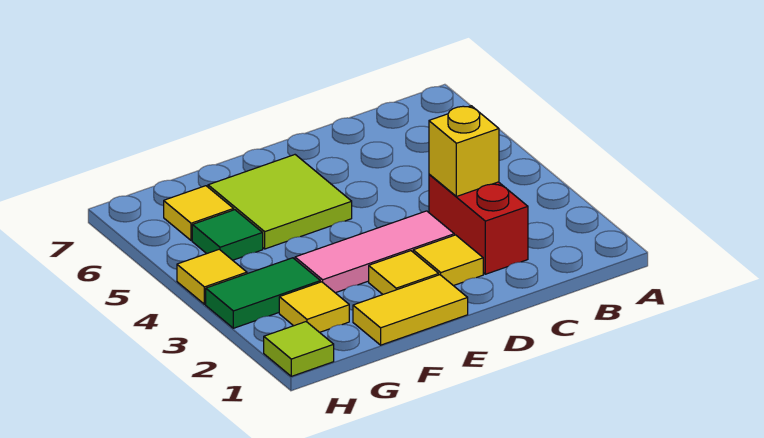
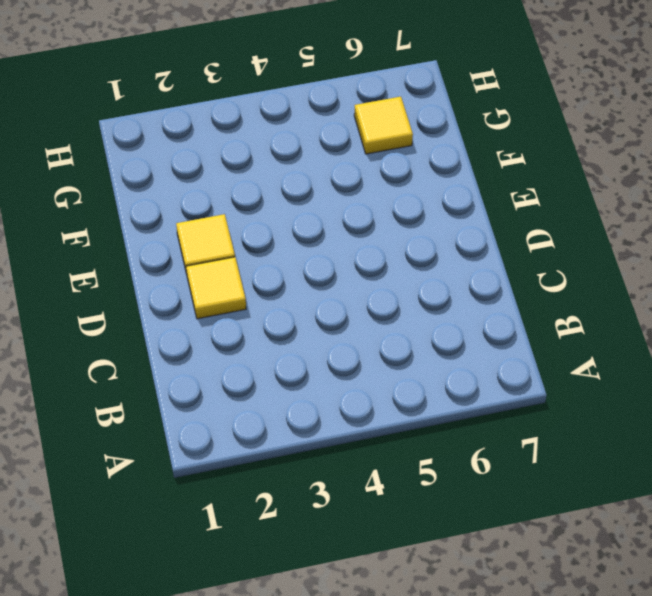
none -> red brick C2:C3 level 1
none -> pink tile D3:F3 level 1
none -> yellow tile E1:F1 level 1

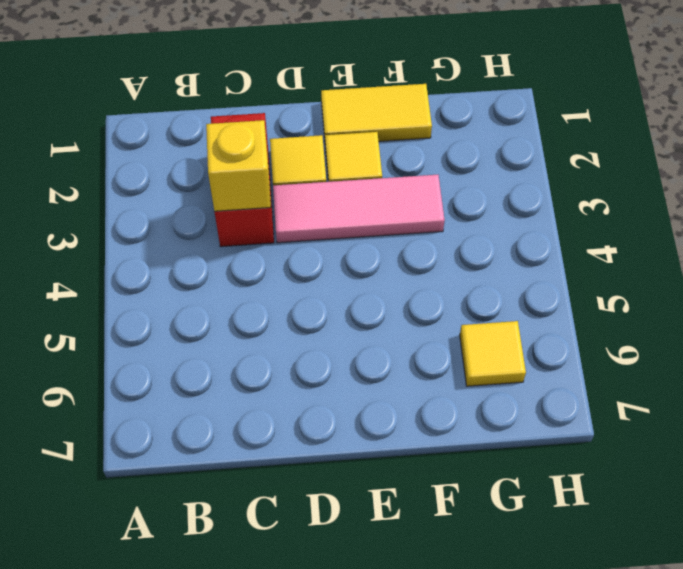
none -> lime tile E5:F6 level 1
none -> yellow tile G2 level 1
none -> green tile G3:H3 level 1

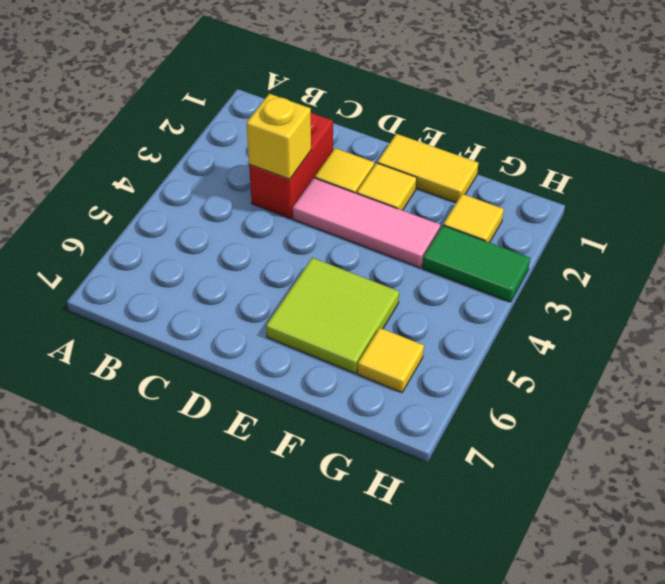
none -> green tile G5 level 1
none -> lime tile H1 level 1
none -> yellow tile H4 level 1

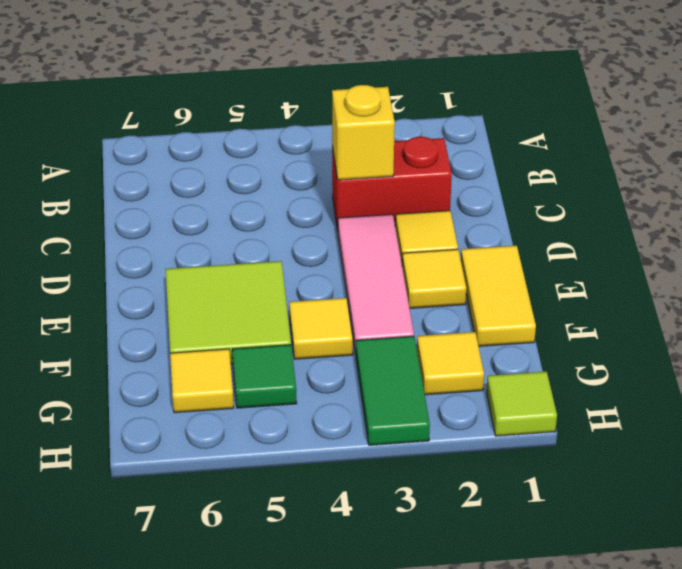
yellow tile F4 level 1 -> yellow tile H4 level 1

